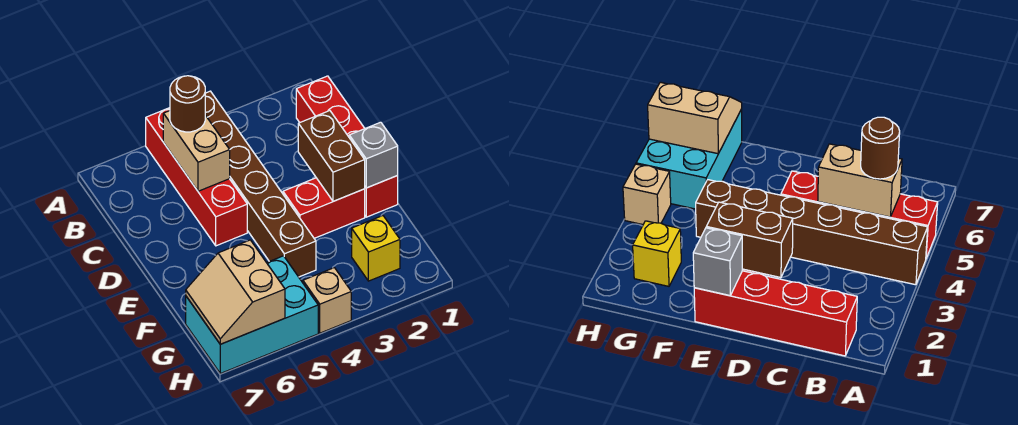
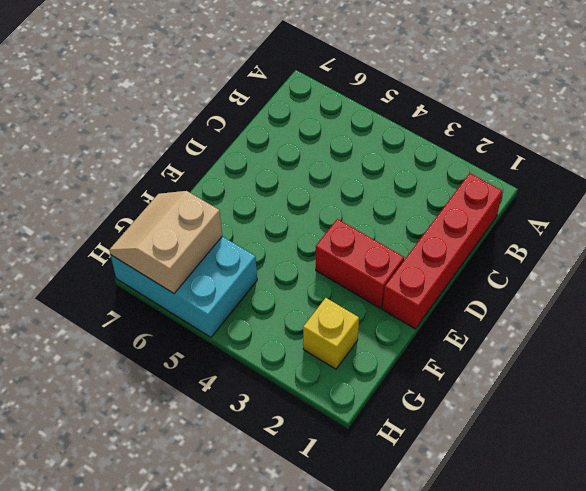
none -> brown brick A4:F4 level 1
none -> red brick A5:D5 level 1
none -> tan brick H4 level 1

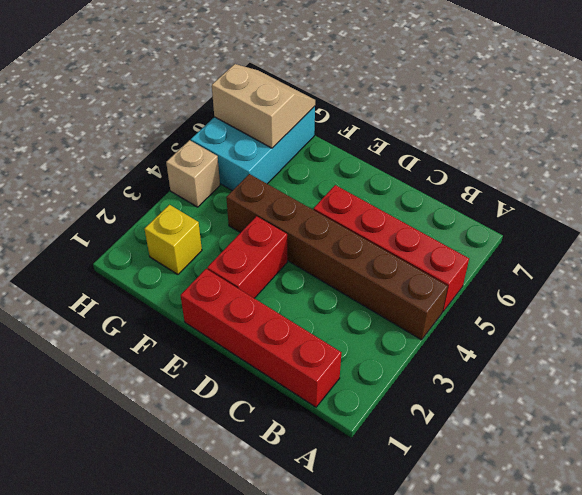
none -> tan brick B5:C5 level 2
none -> brown brick D2:E2 level 2
none -> grey brick E1 level 2

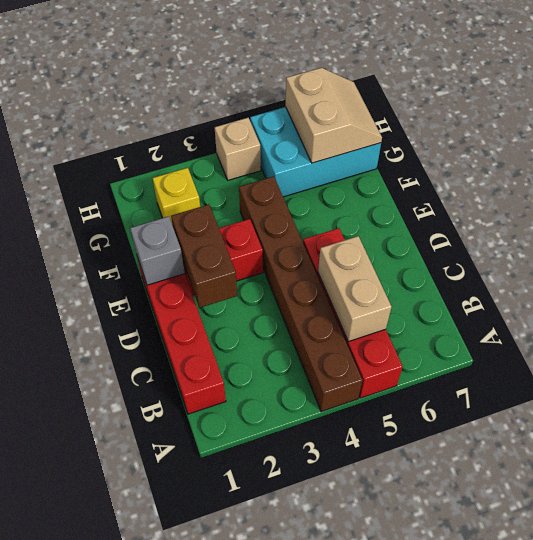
none -> brown round brick B5 level 3

